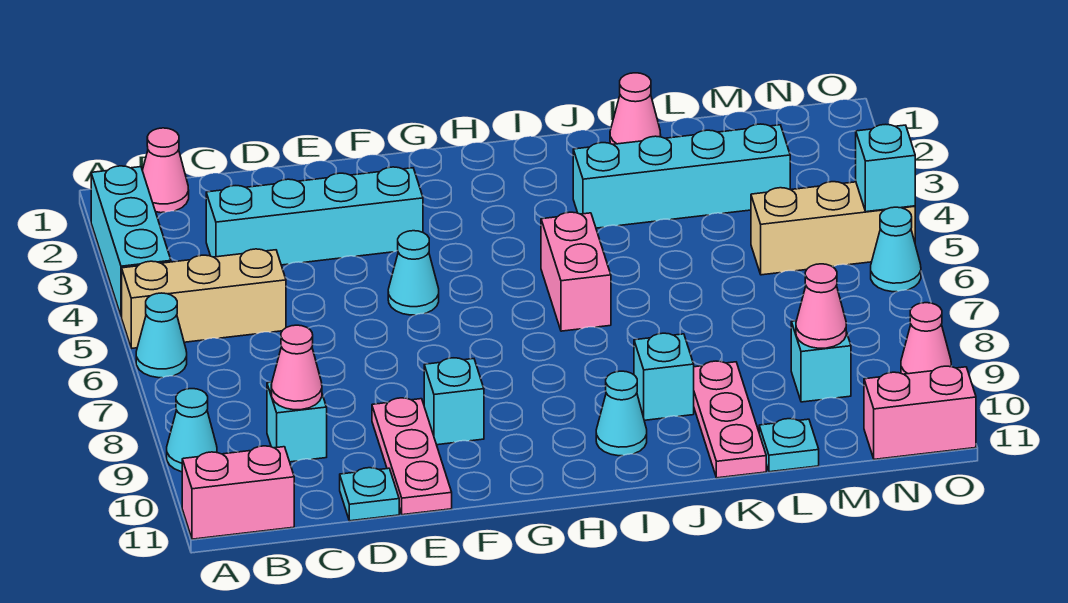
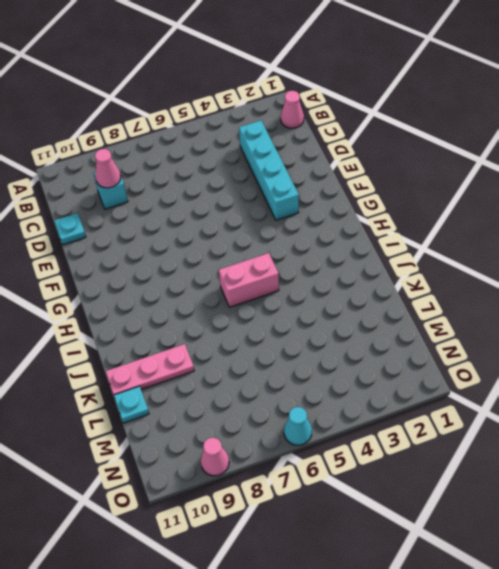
none -> cyan brick A2:A4 level 1
none -> tan brick A5:C5 level 1
none -> cyan cone A6 level 1

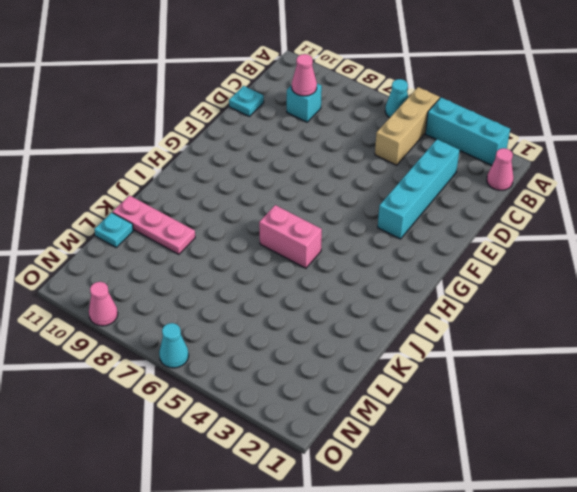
none -> cyan cone A9 level 1
none -> pink brick A11:B11 level 1
none -> pink plate E9:E11 level 1

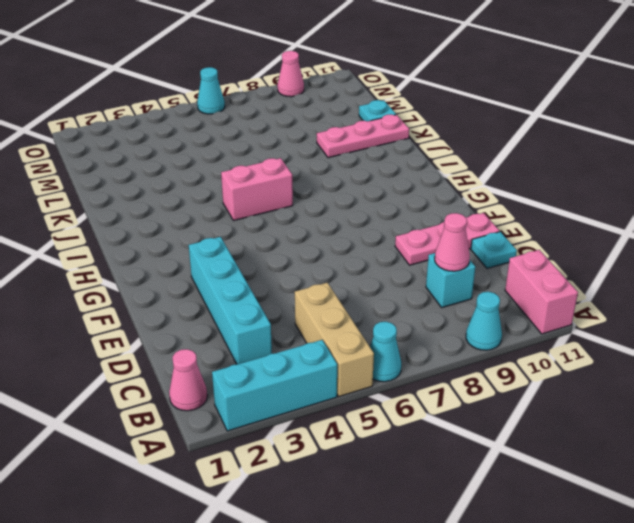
none -> cyan cone F5 level 1
none -> cyan brick F9 level 1
none -> cyan cone I10 level 1

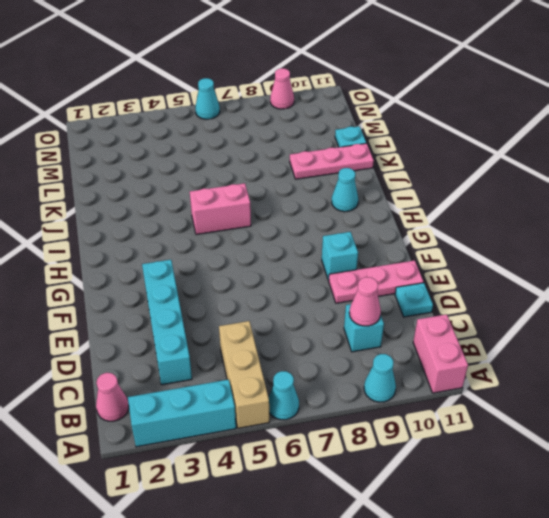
none -> cyan cone F5 level 1
none -> cyan brick J3:M3 level 1
none -> cyan brick J9 level 1

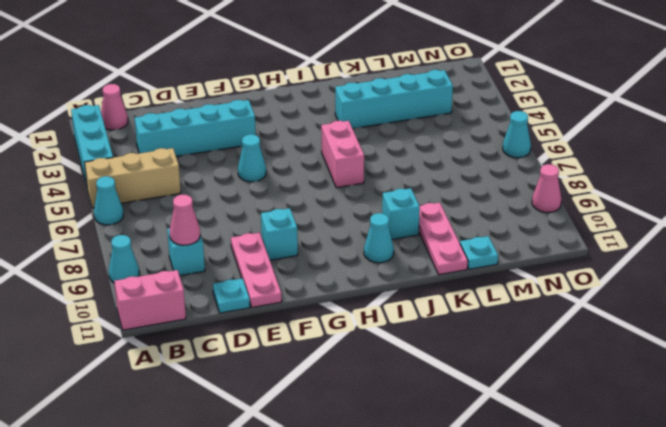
none -> pink cone K1 level 1
none -> tan brick M5:O5 level 1
none -> cyan brick M9 level 1

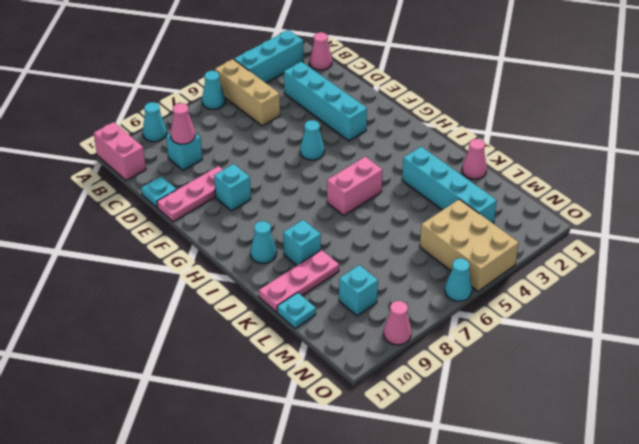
tan brick M4:O5 level 1 -> tan brick M5:O5 level 1
none -> pink brick N11:O11 level 1
none -> pink cone M9 level 2
none -> cyan brick O5 level 2

